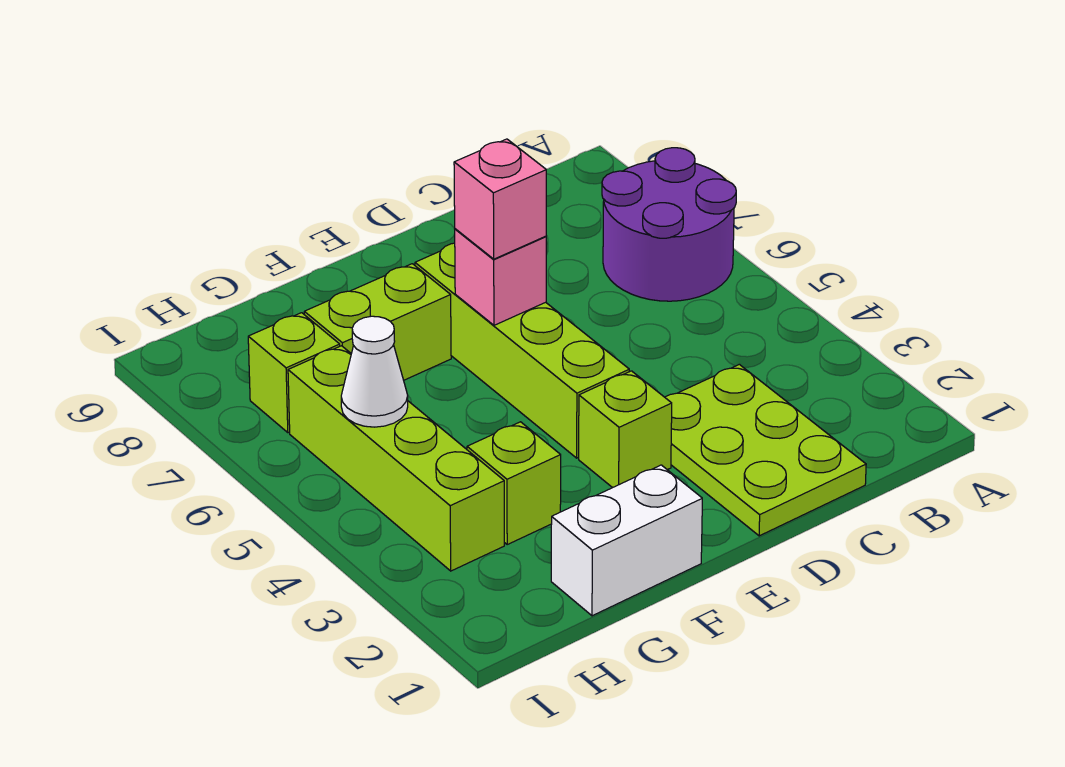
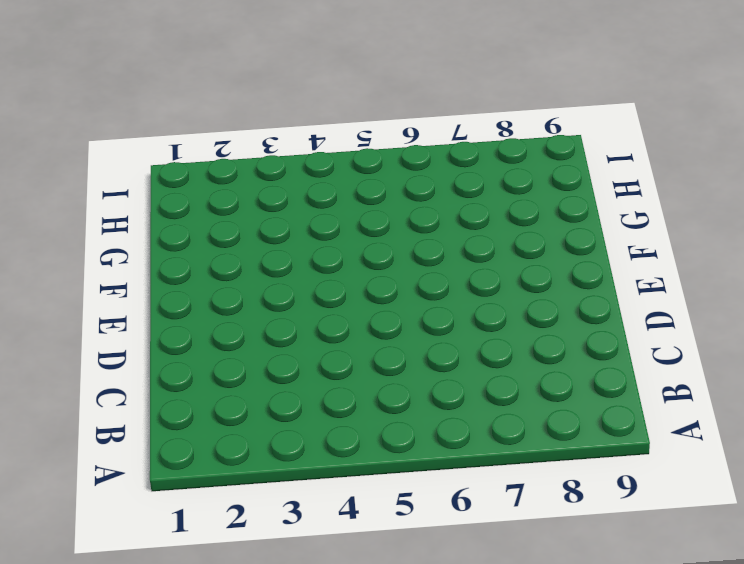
none -> purple round brick A6:B7 level 1
none -> lime plate C1:D3 level 1
none -> lime brick E3 level 1

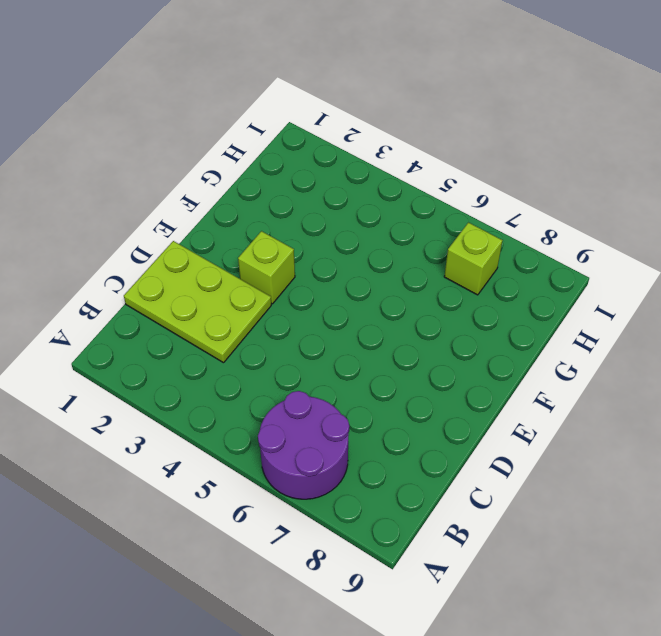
none -> lime brick E4:E7 level 1
none -> white brick F1:G1 level 1
none -> lime brick F7:G7 level 1

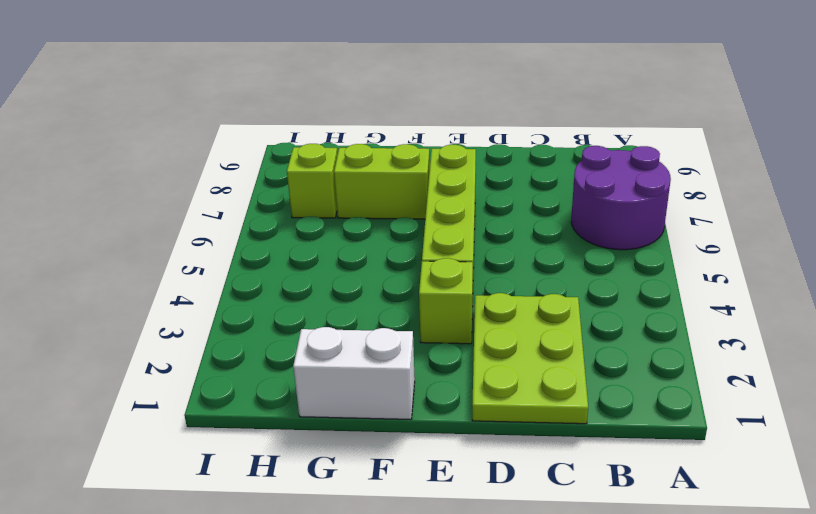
none -> lime brick G3 level 1
none -> lime brick H3:H6 level 1
none -> pink brick E6 level 2

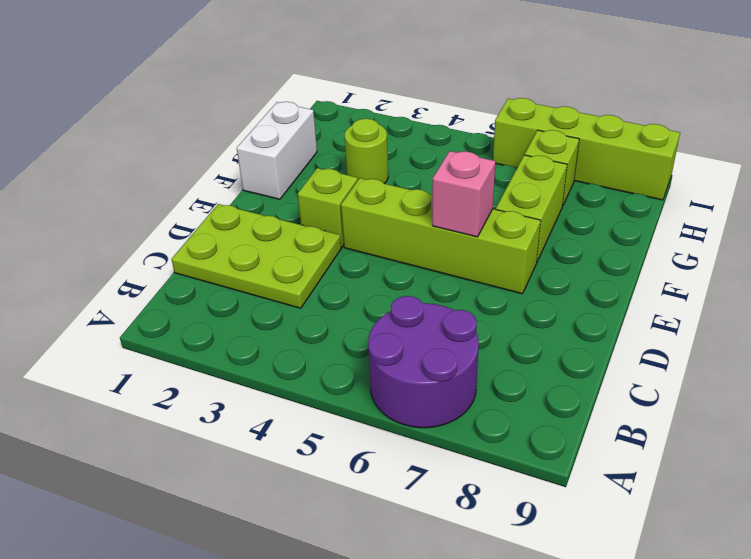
lime round brick G3 level 1 -> lime brick G3 level 1
lime brick I6:I9 level 1 -> lime brick H3:H6 level 1
none -> white cone H5 level 2
none -> pink brick E6 level 3

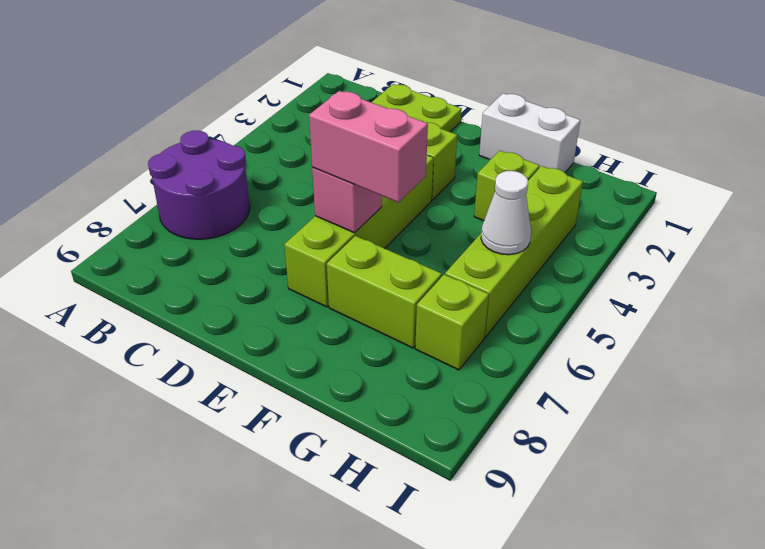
pink brick E6:F6 level 3 -> pink brick E6 level 3

